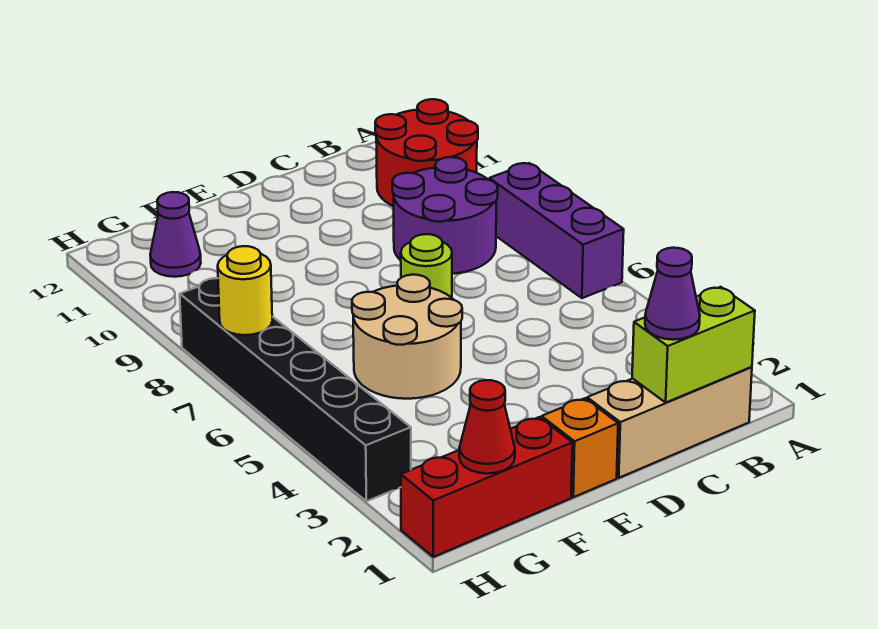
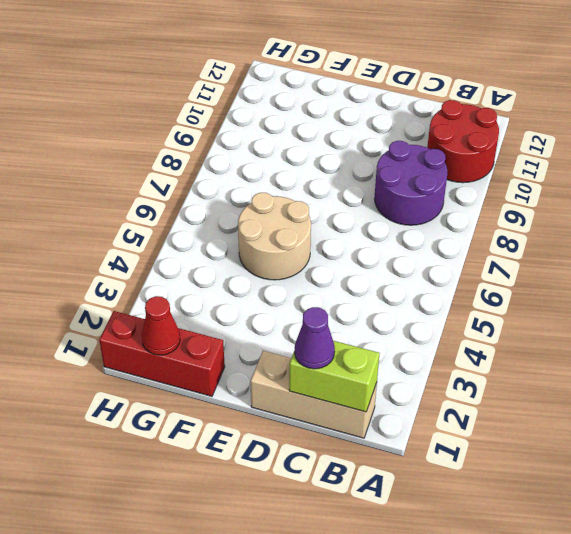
none -> purple brick A6:A8 level 1
none -> lime round brick D7 level 1
none -> orange brick E1 level 1

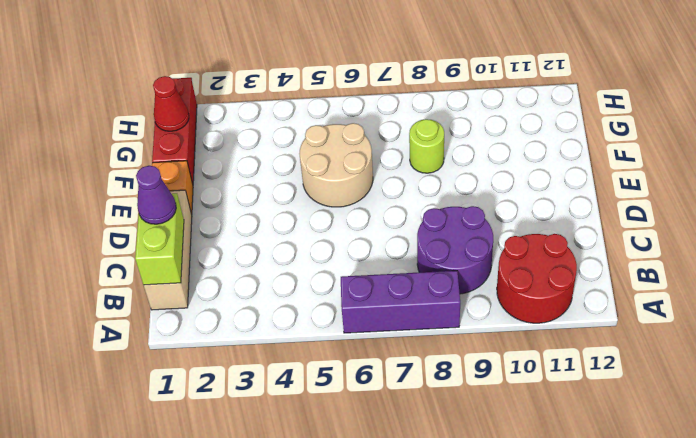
lime round brick F8 level 1 -> lime round brick D7 level 1
none -> purple cone G11 level 1
none -> black brick H3:H8 level 1
none -> yellow round brick H7 level 2

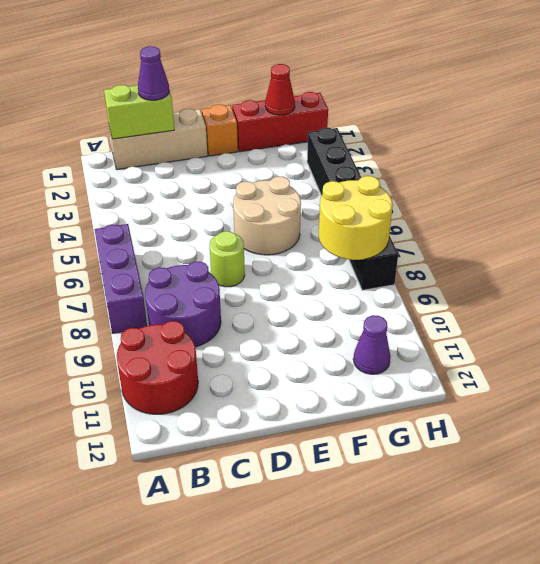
yellow round brick G7:H8 level 2 -> yellow round brick H7 level 2

